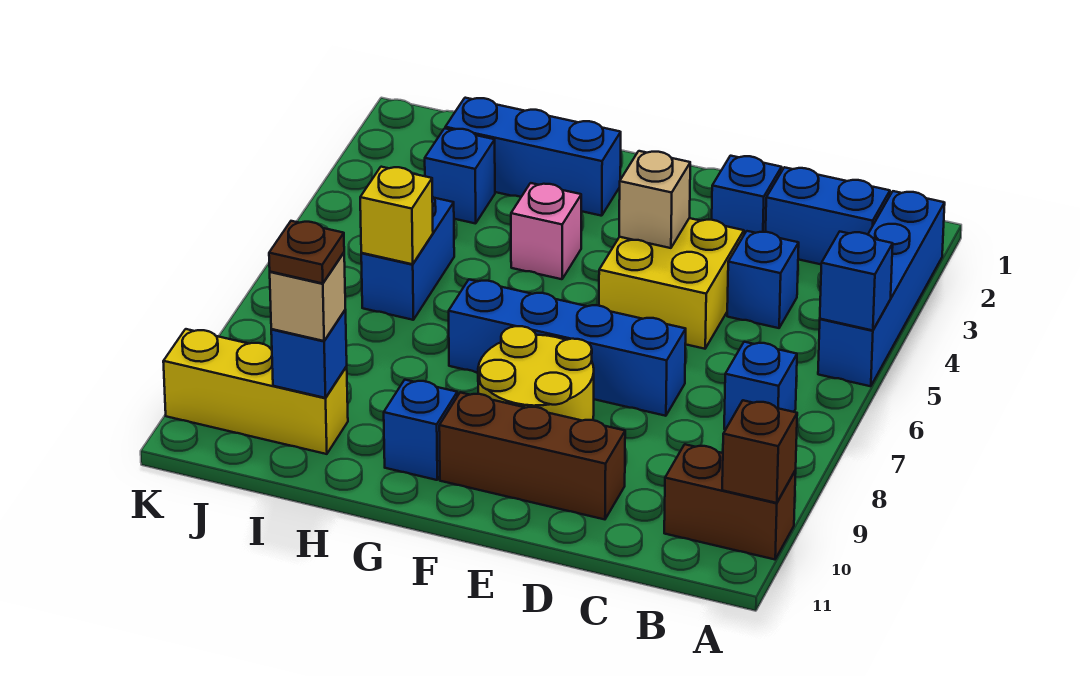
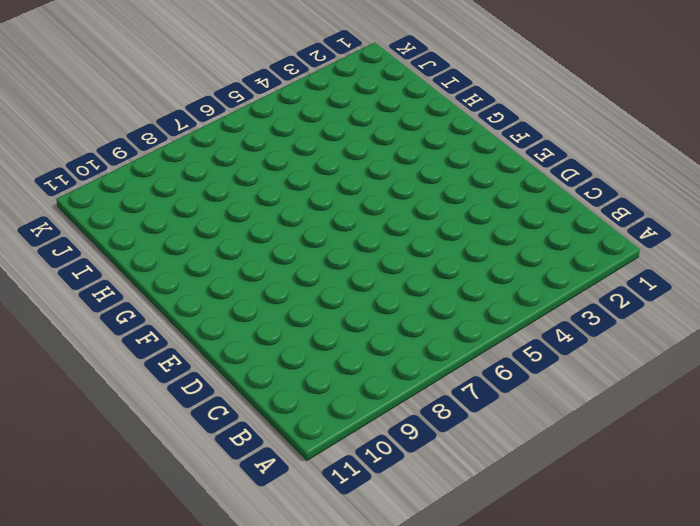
none -> blue brick A2:A5 level 1
none -> brown brick A10:B10 level 1
none -> blue brick B2:C2 level 1

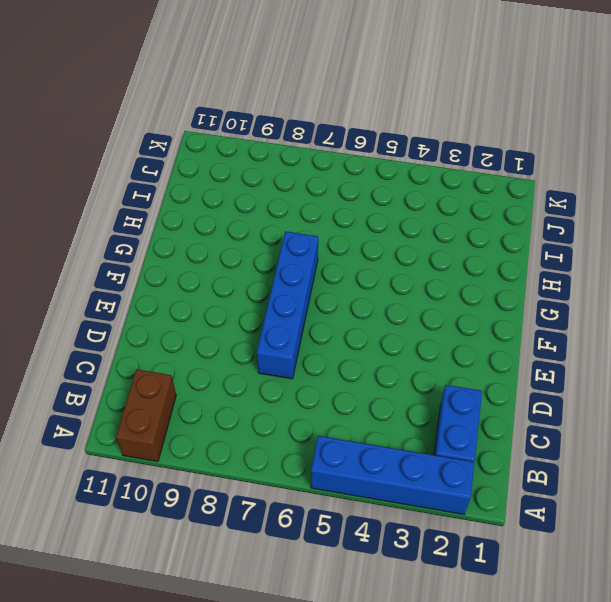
none -> blue brick B7 level 1
none -> blue brick C4 level 1
none -> blue brick D2 level 1

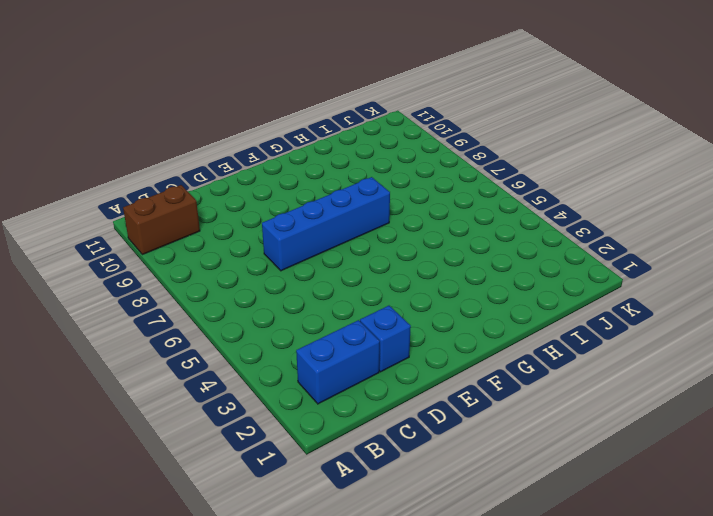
none -> blue brick A2:A5 level 1
none -> blue brick B7 level 1
none -> blue brick C4 level 1

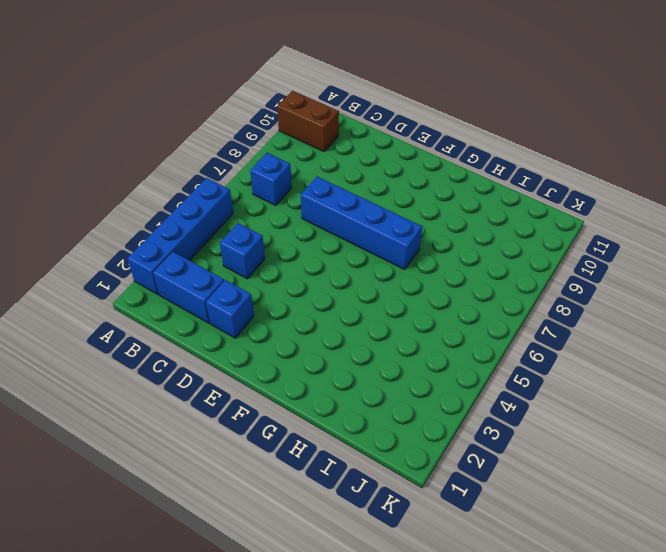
none -> yellow brick D4:E5 level 1
none -> brown brick D10:F10 level 1
none -> yellow round brick E8:F9 level 1

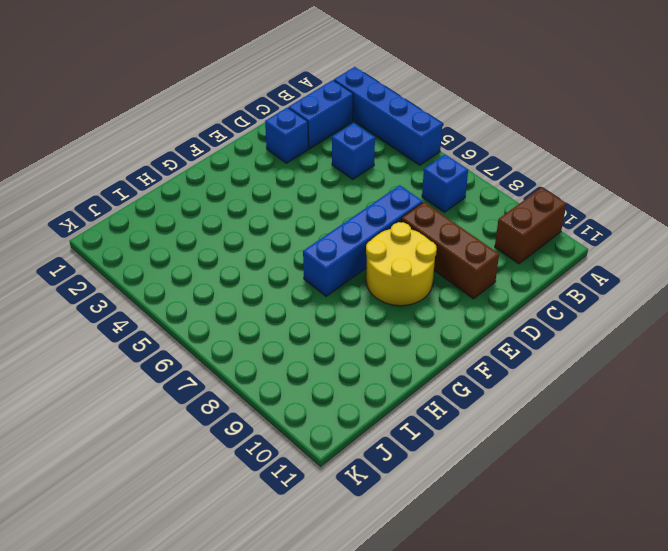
brown brick D8:D10 level 1 -> brown brick D10:F10 level 1
none -> yellow brick D4:E5 level 1
none -> blue brick G2:I2 level 1
none -> pink brick G4 level 1

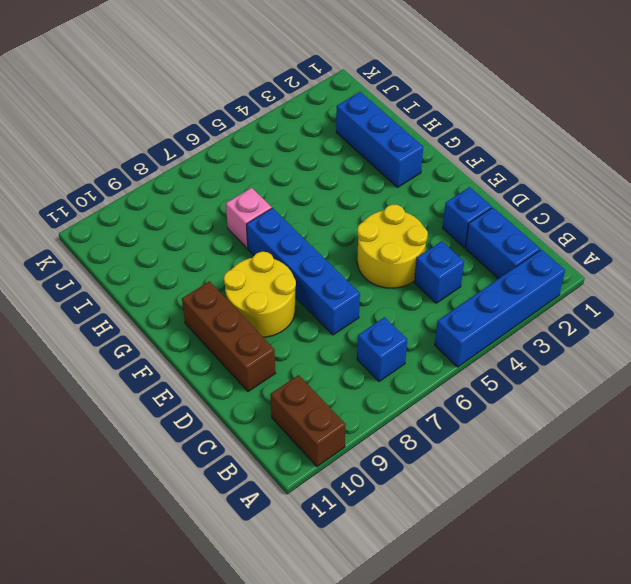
yellow round brick D4:E5 level 1 -> yellow brick D4:E5 level 1
pink brick H7 level 1 -> pink brick G4 level 1
none -> blue brick G10 level 1
none -> blue brick I3 level 1
none -> blue brick I5:I6 level 1

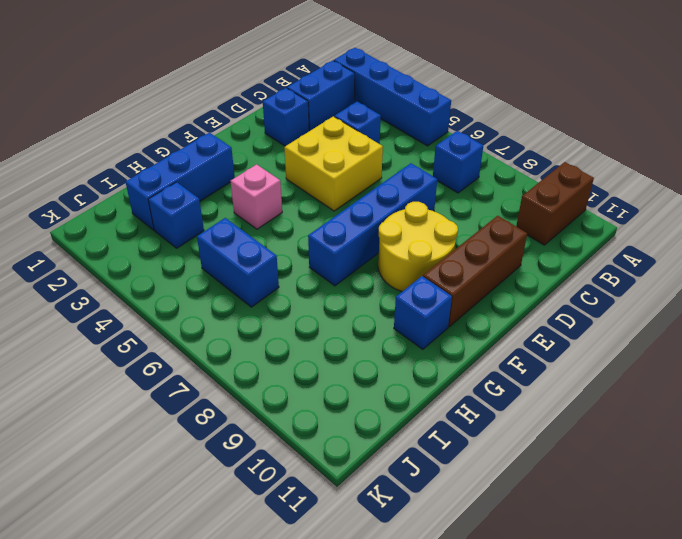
none -> yellow brick I10:K10 level 1
none -> blue brick A5 level 2
none -> brown brick A10 level 2

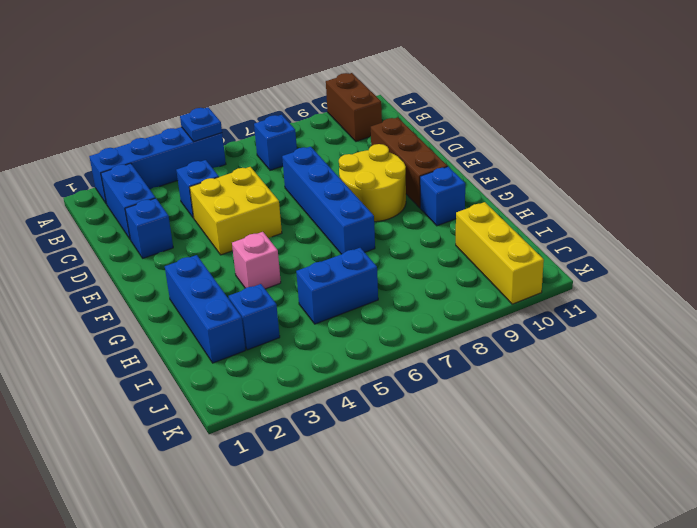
blue plate A5 level 2 -> blue brick A5 level 2
none -> brown brick A10 level 2
none -> tan brick E4 level 2
none -> yellow brick I6 level 2

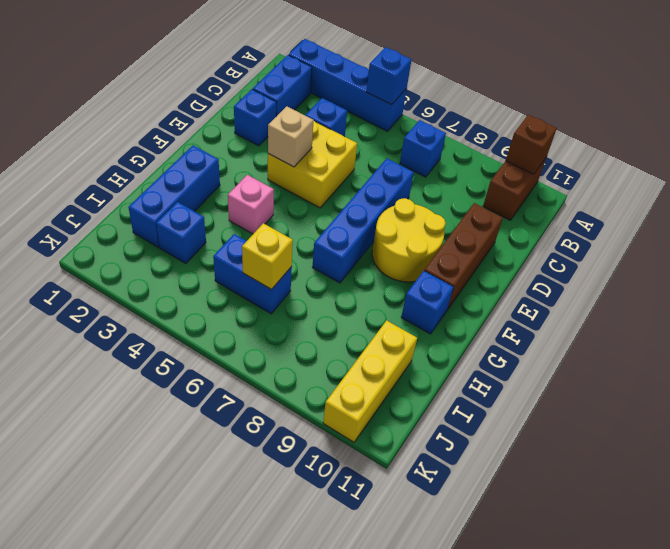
none -> blue brick I10 level 2
none -> tan brick I10 level 3
none -> brown plate I10 level 4

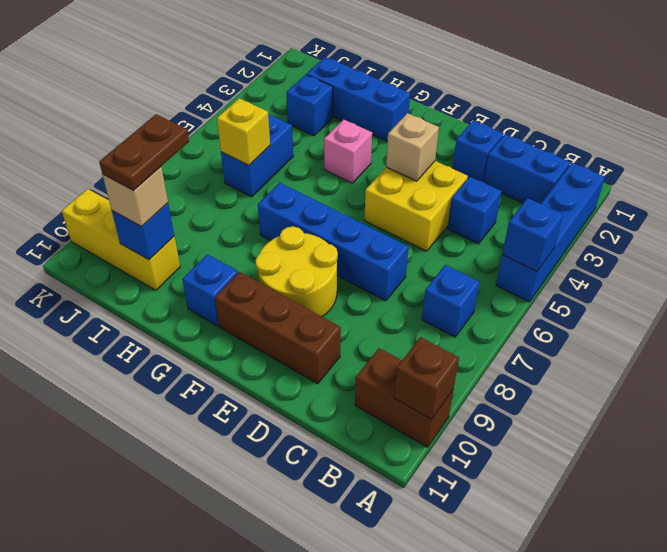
brown plate I9:I10 level 4 -> brown plate I10 level 4

